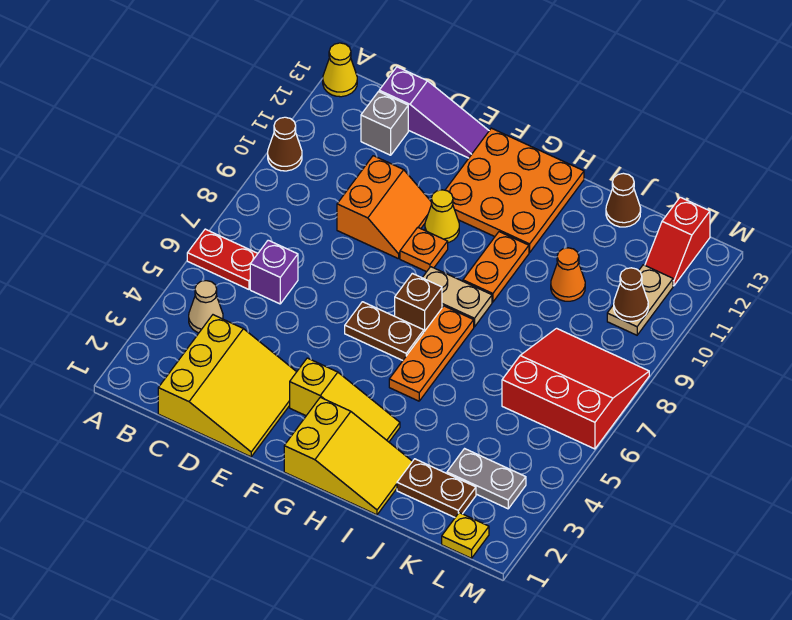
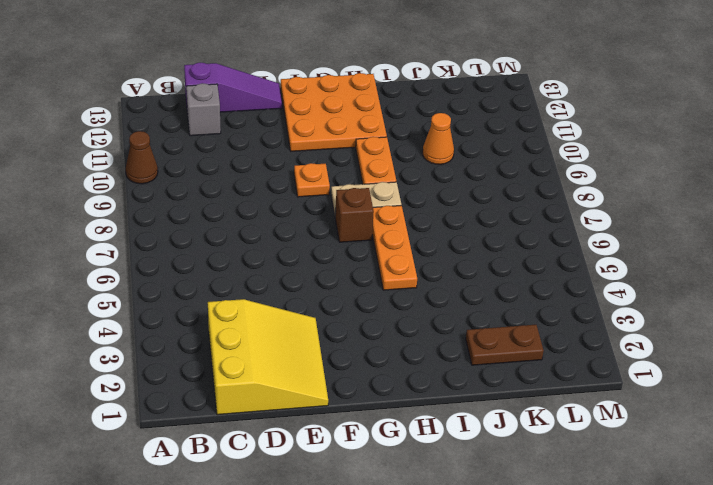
none -> red plate A6:B6 level 1
none -> yellow cone A13 level 1
none -> tan cone B4 level 1

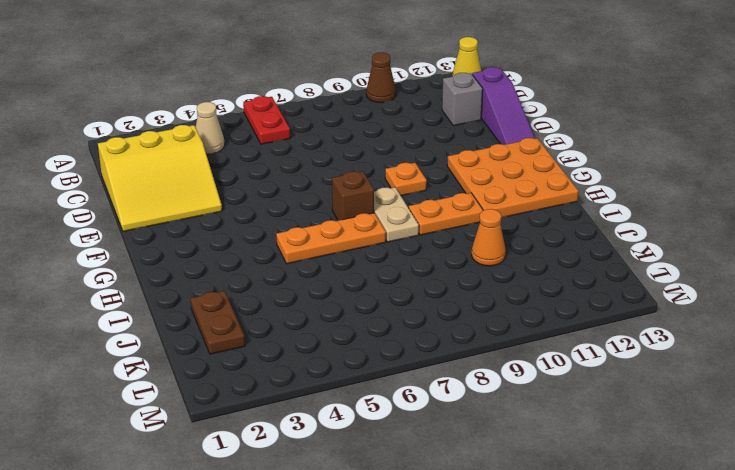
none -> purple brick C6 level 1
none -> orange slope D9:E10 level 1 top D
none -> yellow slope F3:H3 level 1 top F

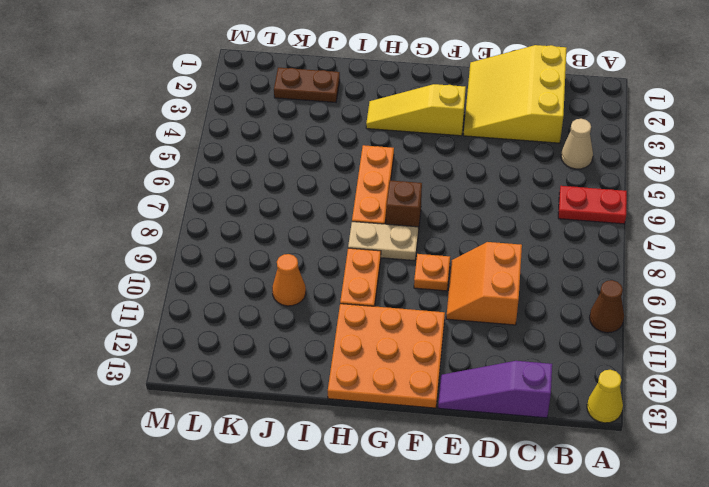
none -> purple brick C6 level 1
none -> grey brick C12 level 1
none -> brown plate F6:G6 level 1

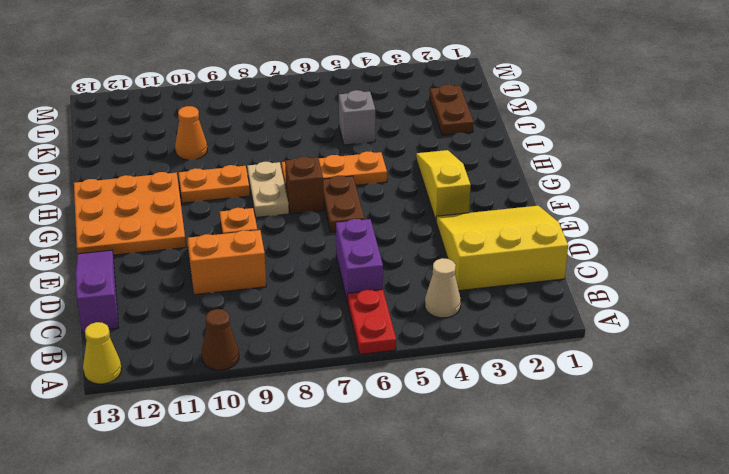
purple brick C6:D6 level 1 -> purple brick C6 level 1
grey brick J5 level 1 -> grey brick C12 level 1
none -> yellow cone F10 level 1
none -> yellow slope G1:I2 level 1 top G
none -> brown cone J13 level 1

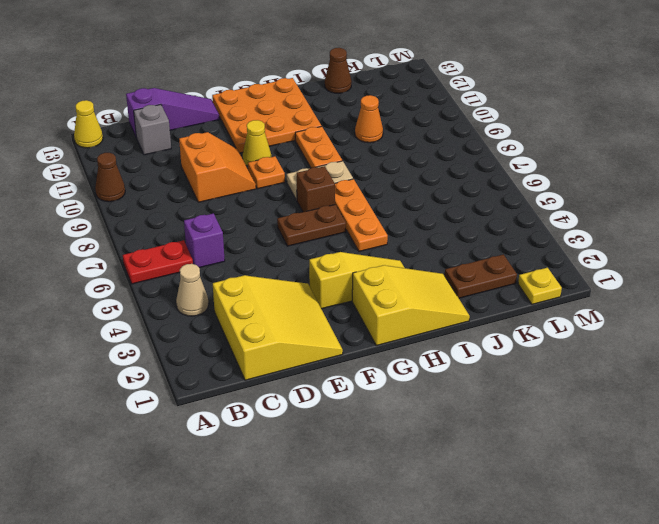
none -> grey plate K3:L3 level 1
none -> red slope K6:M8 level 1 top 6
none -> tan plate L10:L11 level 1

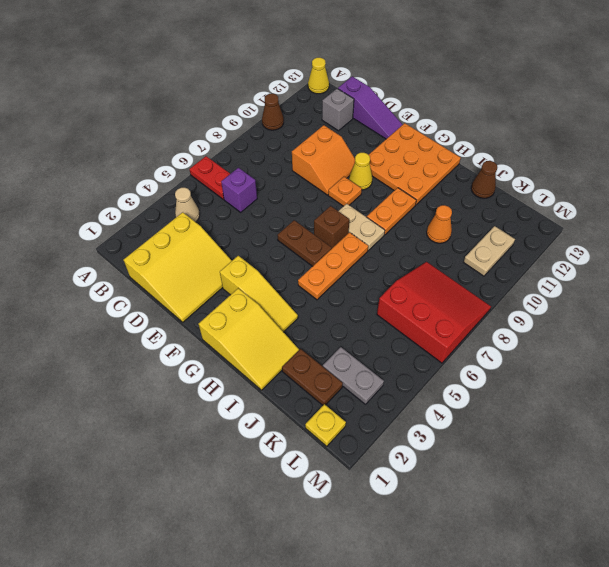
none -> red slope L12:L13 level 1 top 13
none -> brown cone L10 level 2

